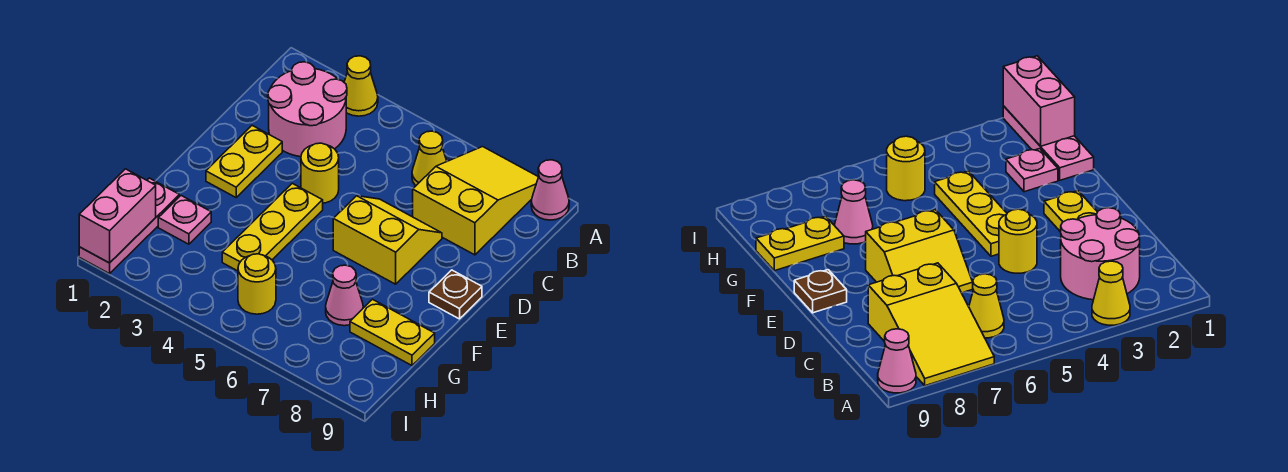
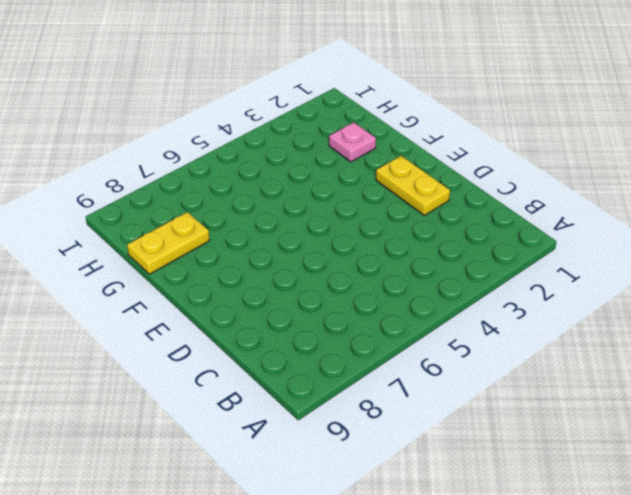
none -> yellow cone A3 level 1
none -> yellow slope A7:C8 level 1 top C
none -> pink cone A9 level 1

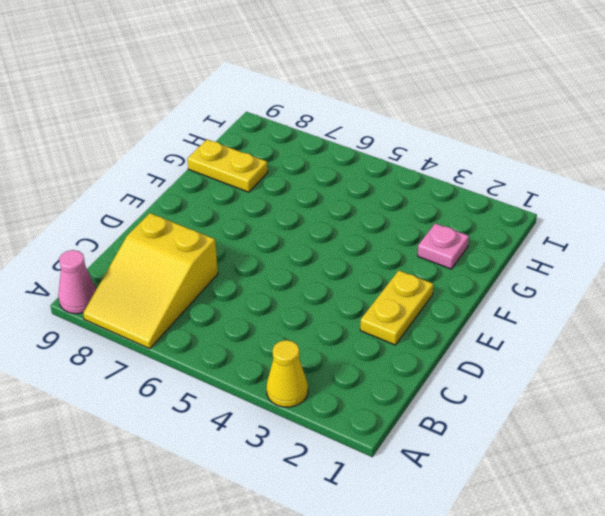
none -> pink round brick B2:C3 level 1
none -> yellow cone B6 level 1
none -> yellow round brick D4 level 1

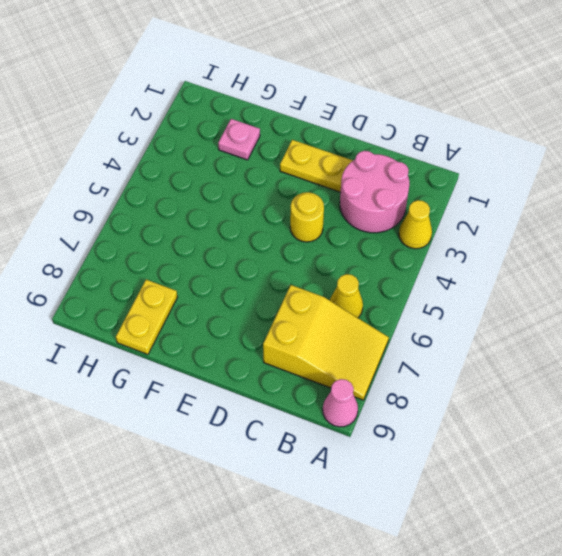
none -> yellow slope D6:E7 level 1 top E
none -> yellow plate E4:G4 level 1
none -> brown plate E9 level 1

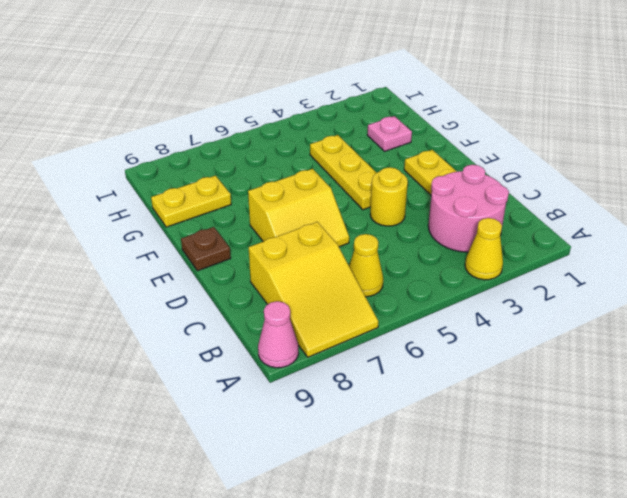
none -> pink plate G1:I1 level 1
none -> pink cone G7 level 1
none -> yellow round brick H5 level 1

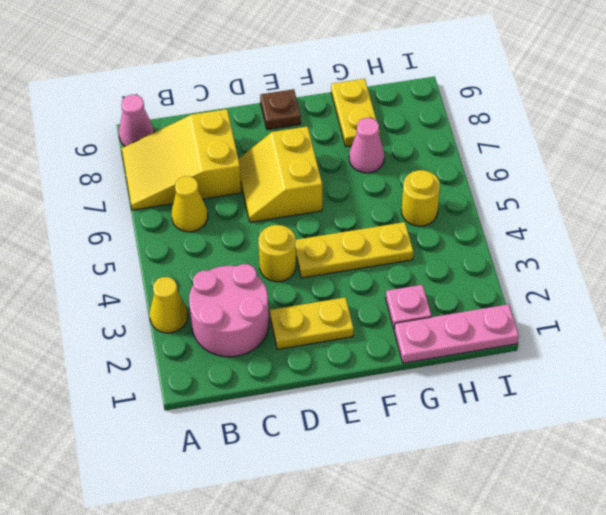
none -> pink brick H1:I1 level 2

